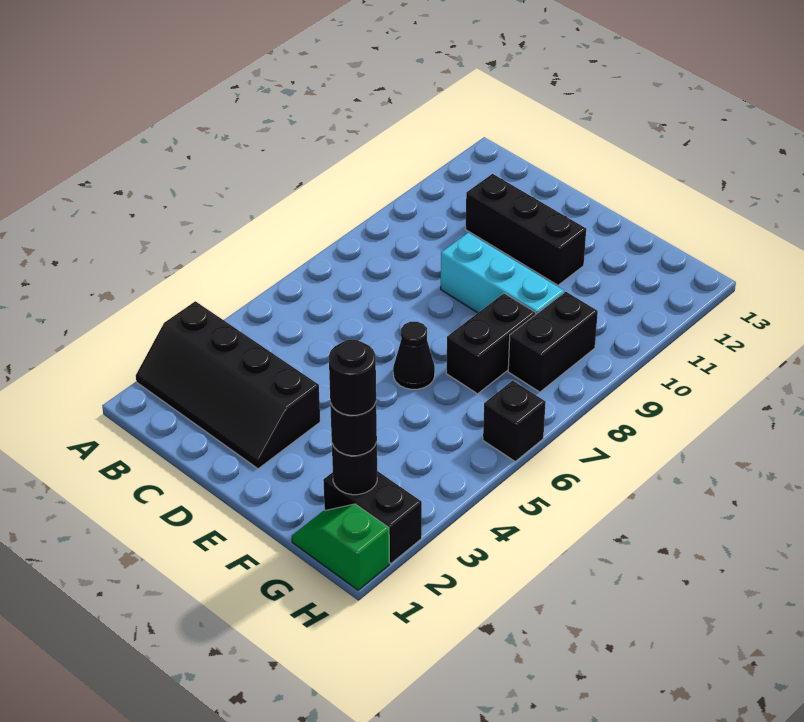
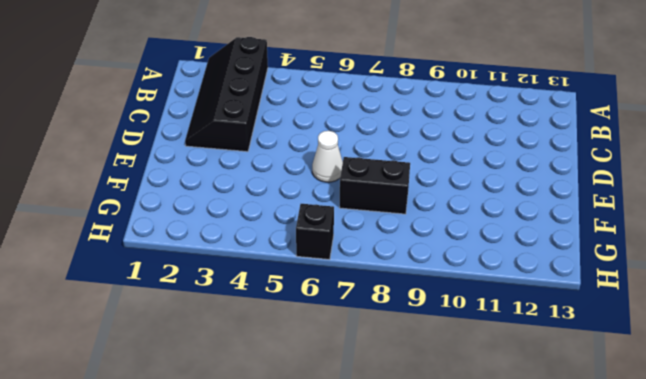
white cone E6 level 1 -> black cone E6 level 1
none -> black brick C11:E11 level 1
none -> cyan brick D9:F9 level 1
none -> green slope G1:H1 level 1 top H

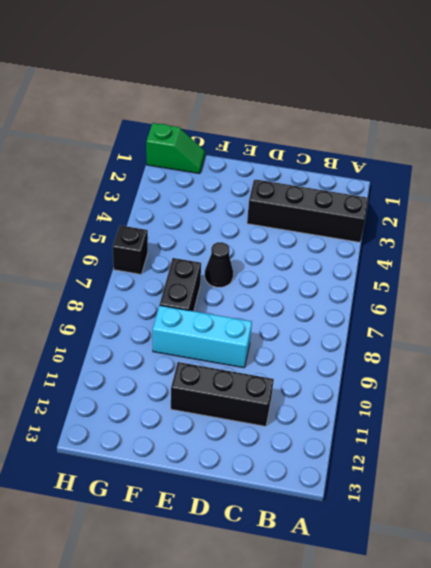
none -> black brick G2:H2 level 1
none -> black brick G8:G9 level 1
none -> black round brick G2 level 2

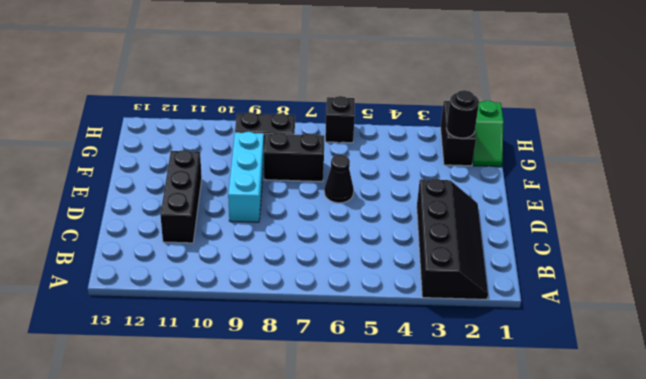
none -> black round brick G2 level 3
none -> black round brick G2 level 4

